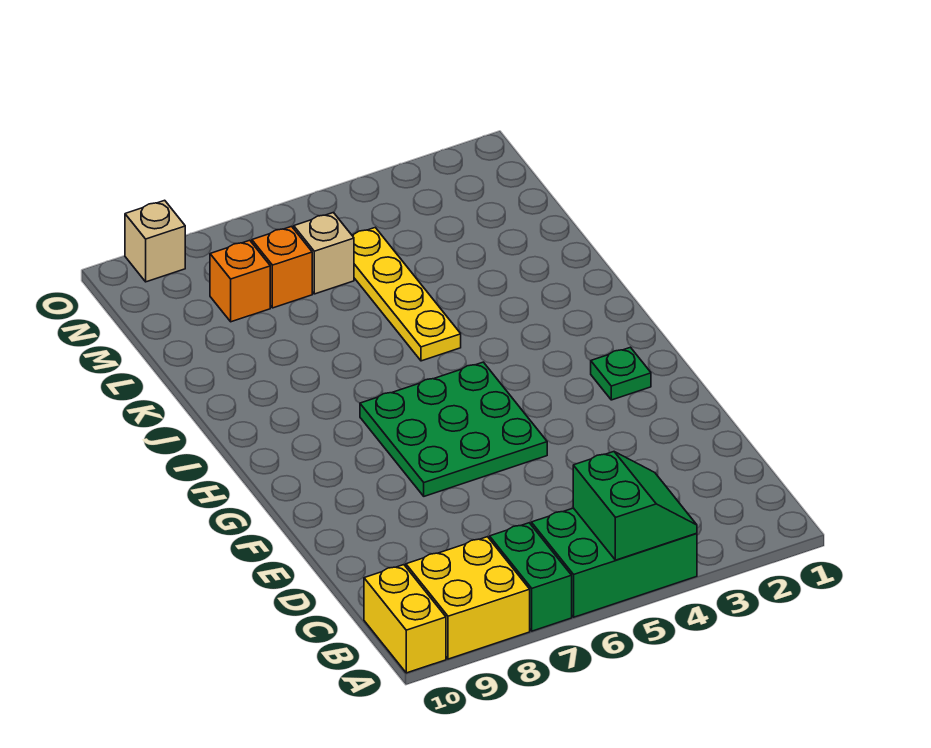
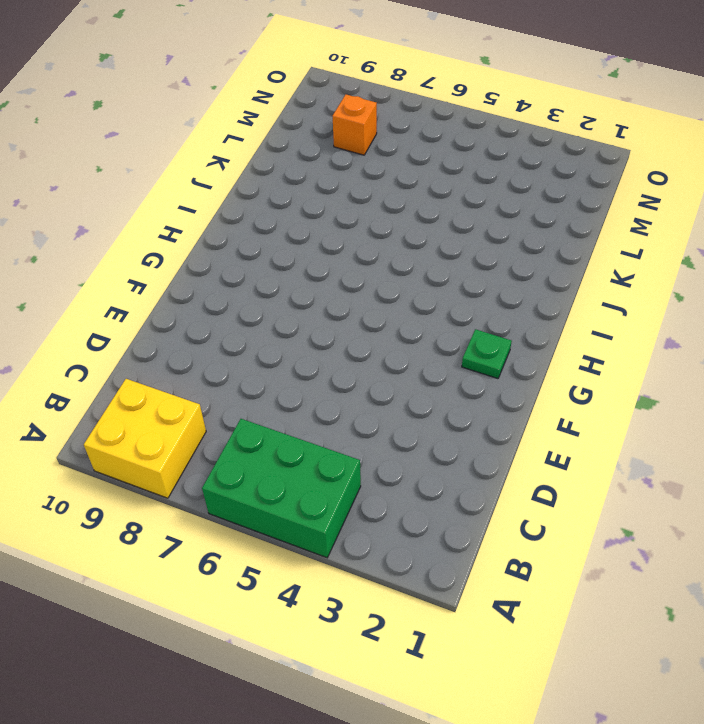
none -> green brick A7:B7 level 1
none -> yellow brick A10:B10 level 1
none -> green plate F5:H7 level 1

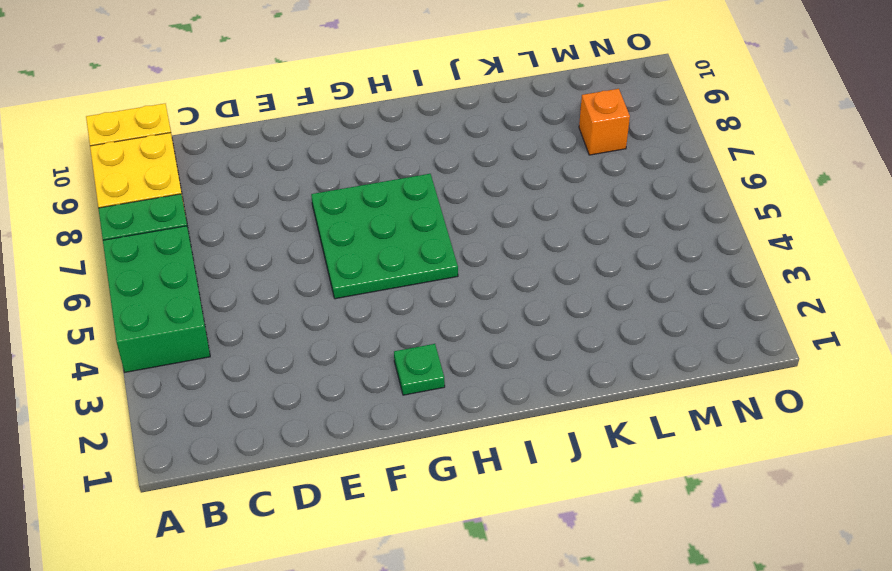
none -> yellow plate J5:M5 level 1
none -> tan brick M6 level 1
none -> orange brick M7 level 1

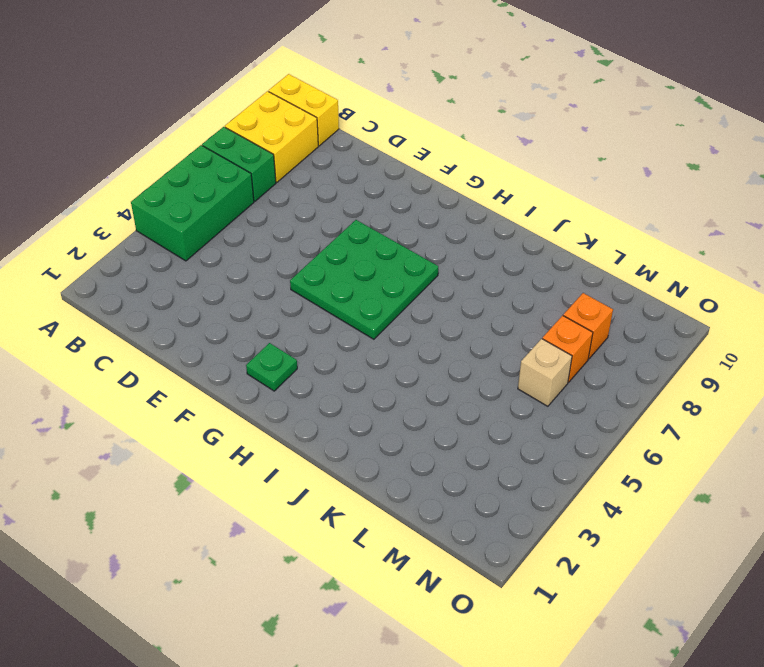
none -> yellow plate J5:M5 level 1
none -> tan brick O9 level 1
none -> green slope A4:B5 level 2 top 5

